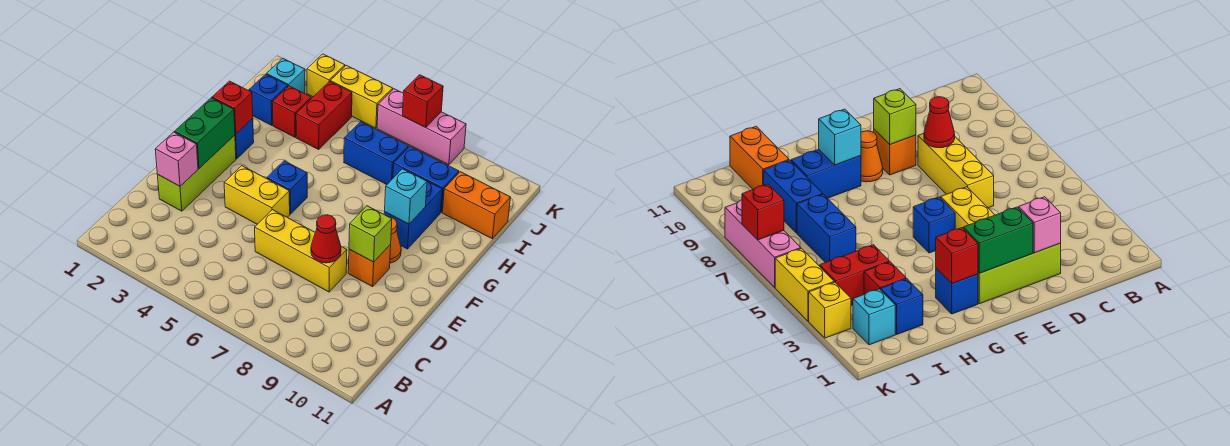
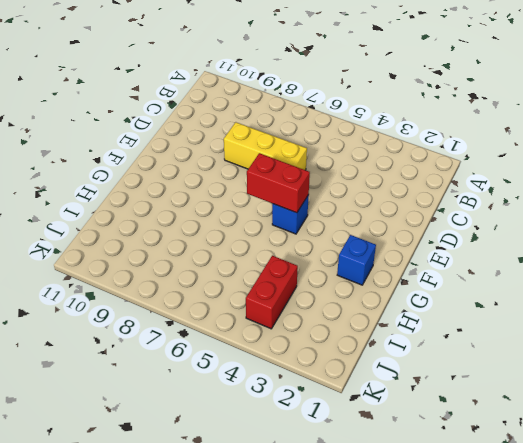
red brick F5:F6 level 2 -> none
none -> lime brick D2:F2 level 1
none -> yellow brick E4:E5 level 1
none -> orange brick E9 level 1

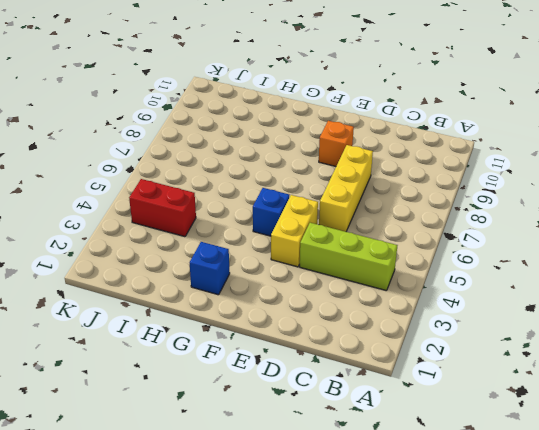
lime brick B4:D4 level 1 -> lime brick D2:F2 level 1
none -> orange cone F9 level 1
none -> blue brick G9:H9 level 1
none -> blue brick I2 level 1

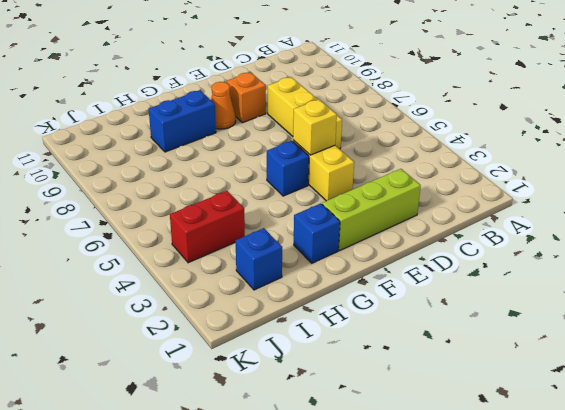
yellow brick E5 level 2 -> yellow brick K3 level 1
none -> red brick I3 level 1
none -> blue brick I6:I7 level 1
none -> blue brick I8:I9 level 1

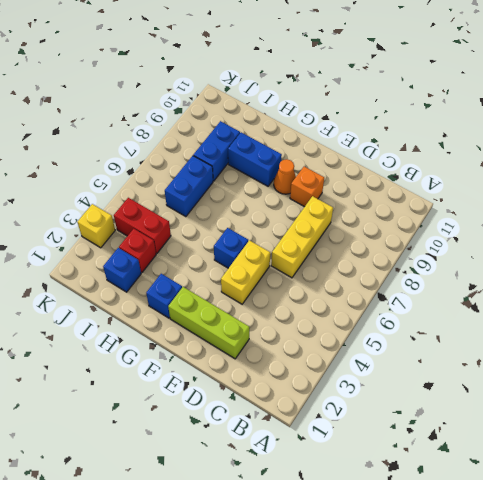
none -> orange brick I10:I11 level 1
none -> cyan brick J2 level 1
none -> yellow brick K4:K5 level 1

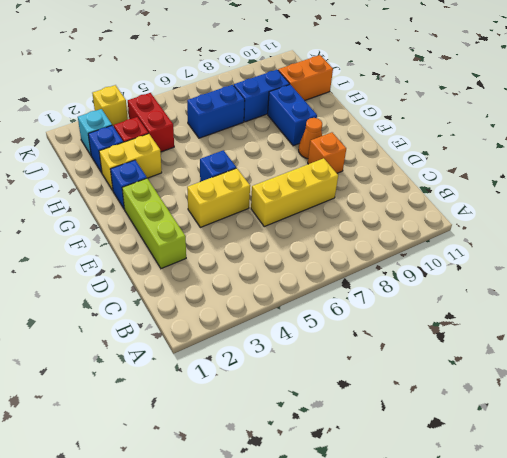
yellow brick H2:H3 level 1 -> yellow brick K4:K5 level 1
none -> pink brick K6:K8 level 1
none -> pink brick D2 level 2
none -> red cone D8 level 2

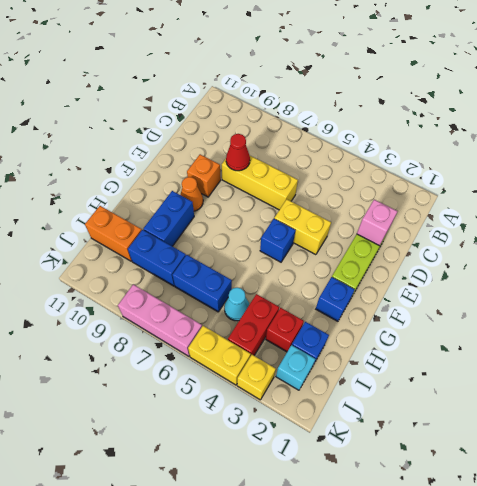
cyan cone I5 level 1 -> none
none -> green brick E2:F2 level 2
none -> lime brick E9 level 2
none -> red brick G2 level 2

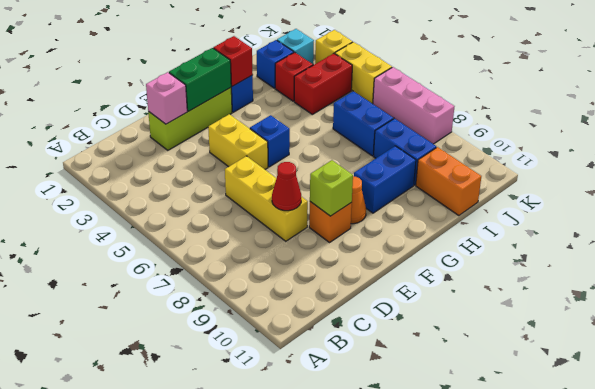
none -> cyan brick G9 level 2
none -> red brick K7 level 2

